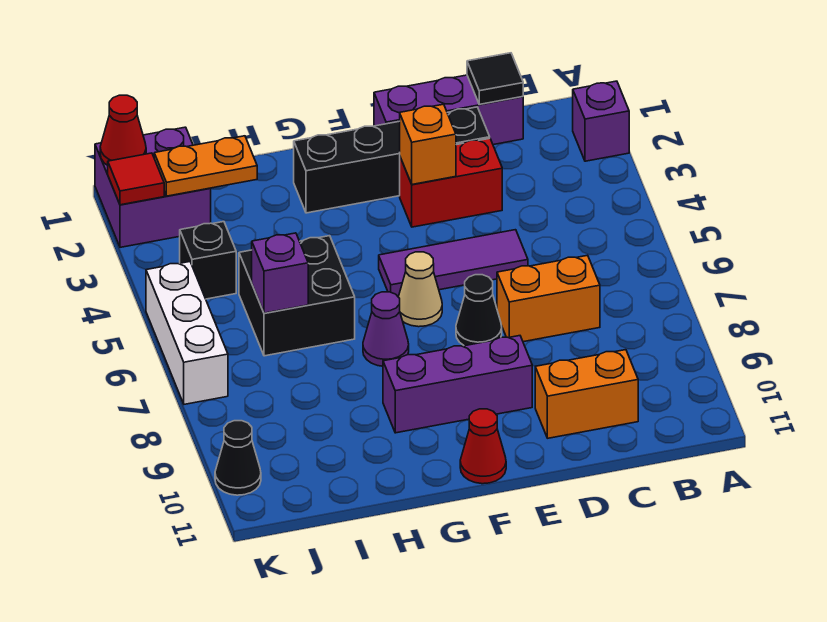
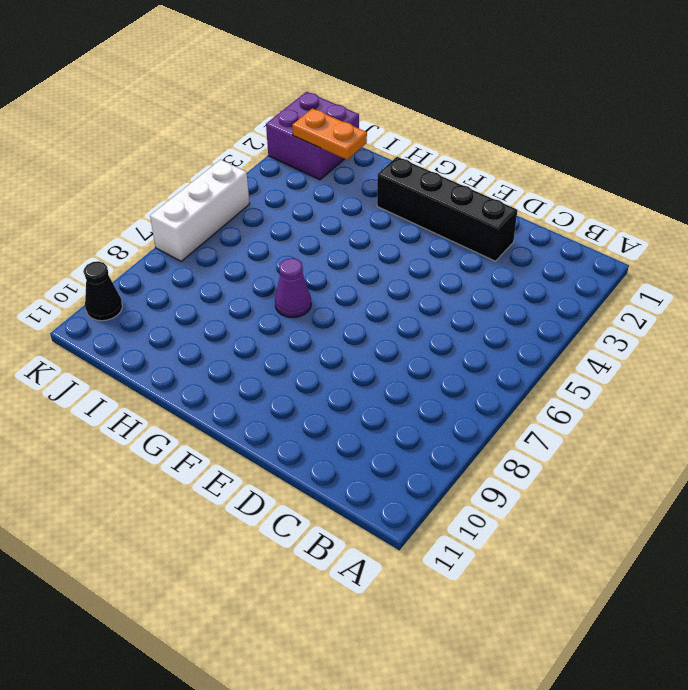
none -> purple brick A2 level 1
none -> purple brick C1:E1 level 1
none -> orange brick C7:D7 level 1

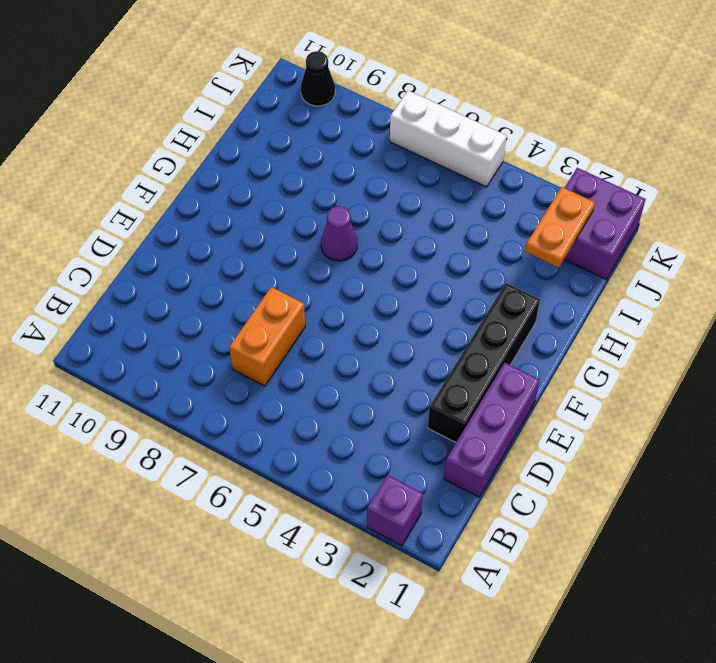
none -> orange brick C10:D10 level 1
none -> red brick D3:E3 level 1
none -> purple tile D5:F5 level 1

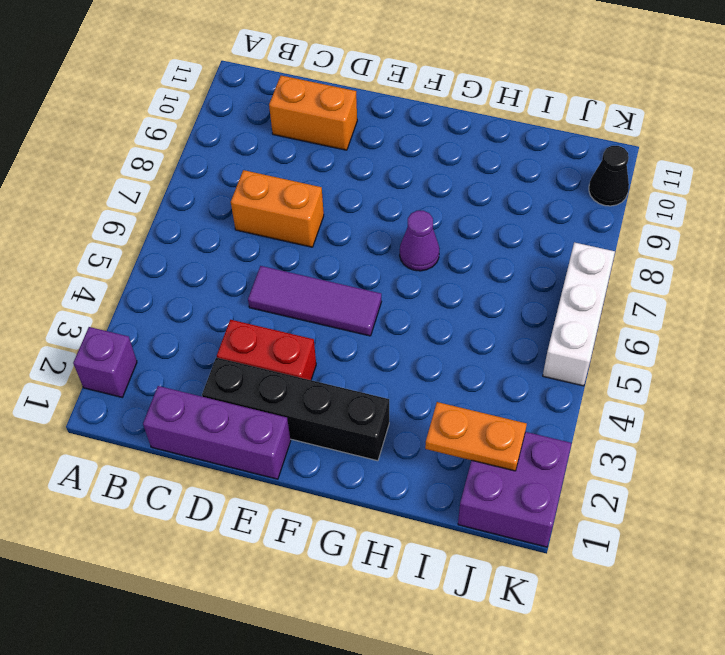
none -> black cone E7 level 1
none -> purple brick E9:G9 level 1
none -> tan cone F6 level 1

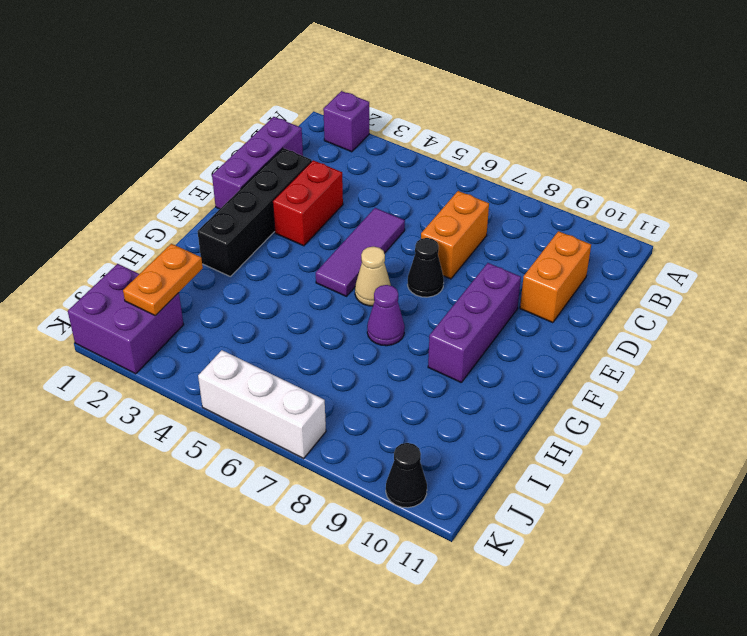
none -> red cone F11 level 1
none -> black brick H5:I6 level 1
none -> black brick J4 level 1

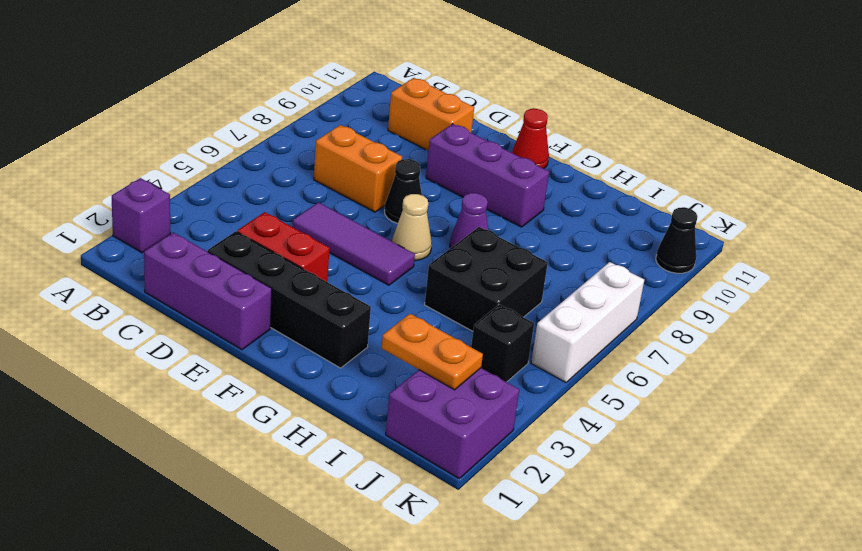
none -> black tile C1 level 2
none -> orange brick E3 level 2
none -> purple brick I6 level 2

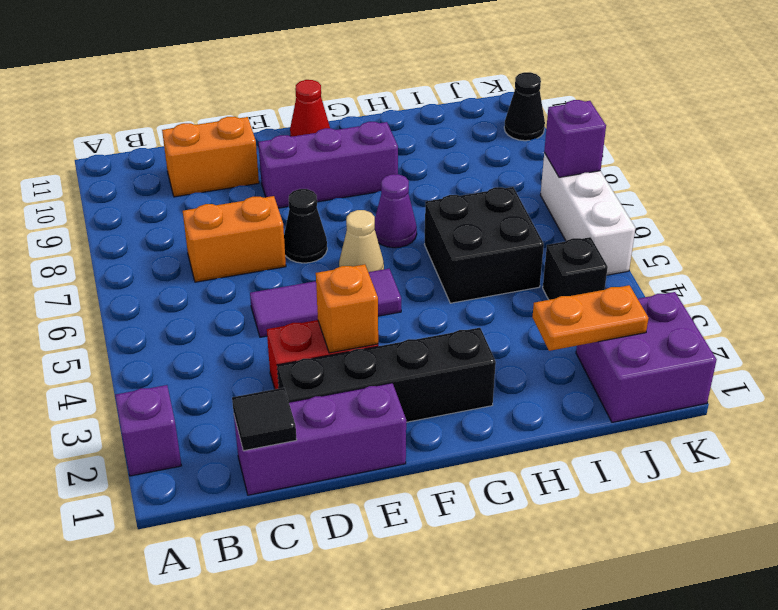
purple brick K7 level 2 -> purple brick I6 level 2
none -> red cone K1 level 2
none -> red tile K2 level 2

